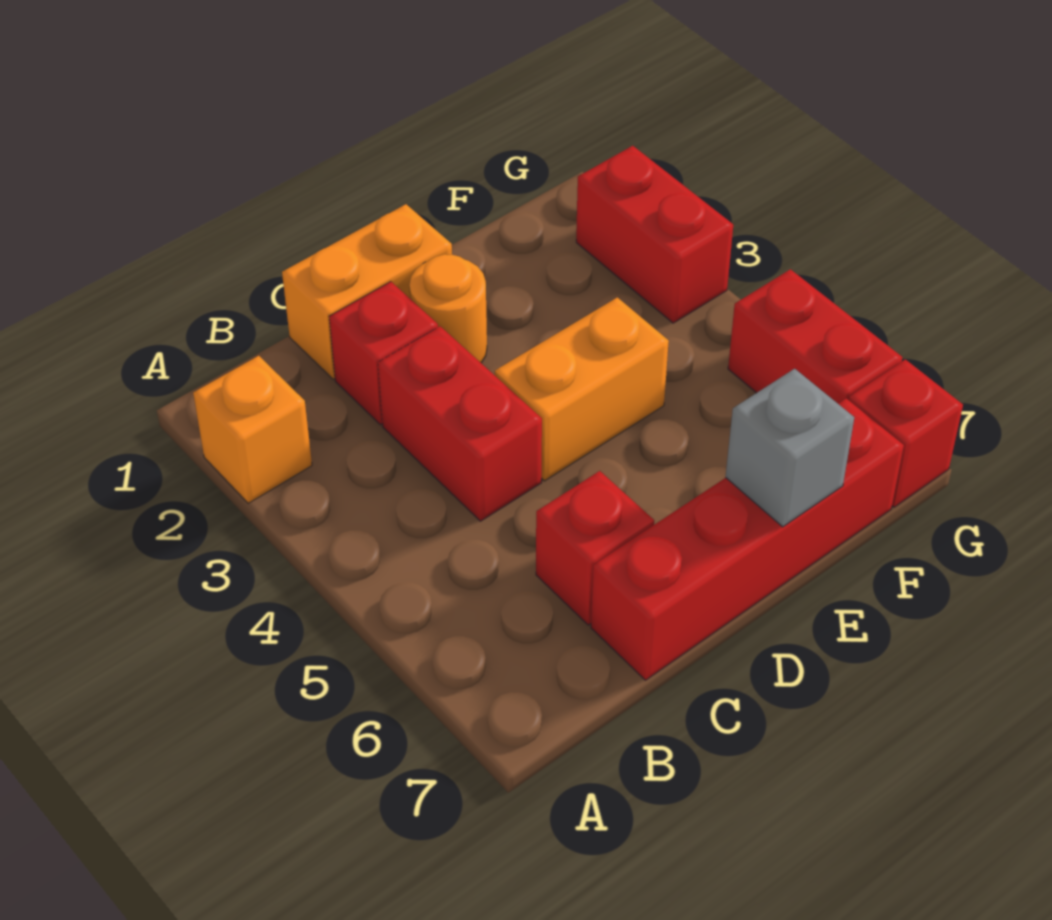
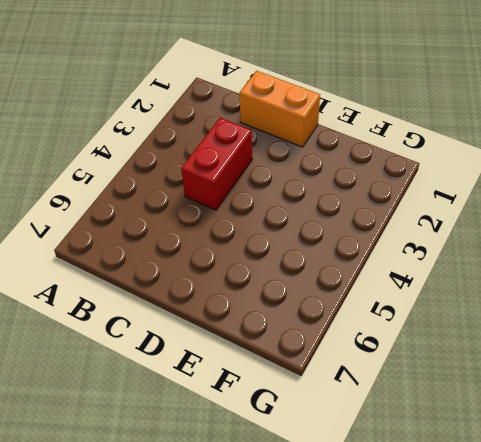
none -> orange brick A2 level 1
none -> red brick C2 level 1
none -> red brick C6 level 1

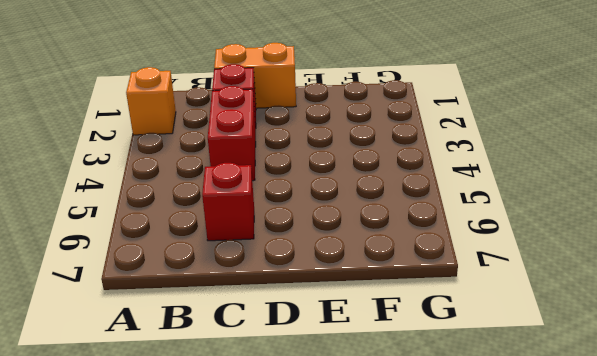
none -> red brick C7:F7 level 1
none -> orange round brick D2 level 1
none -> orange brick D4:E4 level 1

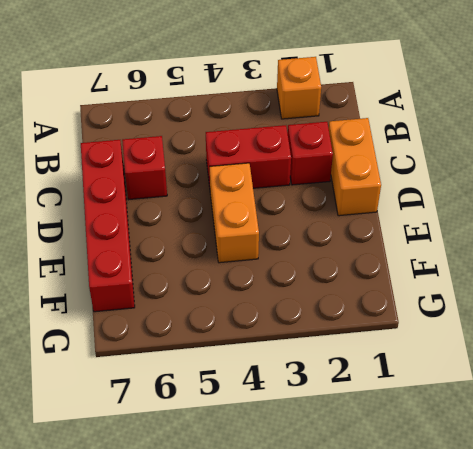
none -> orange round brick D2 level 1
none -> red brick G2:G3 level 1
none -> red brick G5:G6 level 1

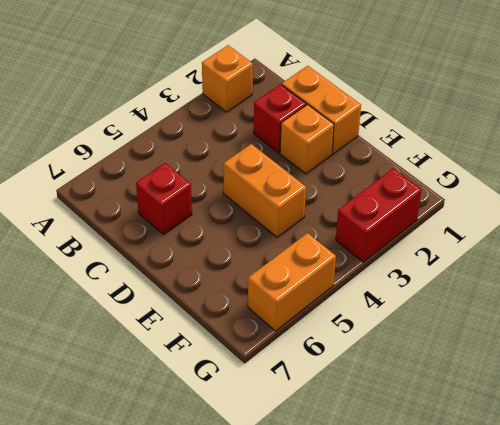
orange brick D2 level 1 -> orange round brick D2 level 1
orange brick G5:G6 level 1 -> red brick G5:G6 level 1
none -> red brick C3:C4 level 1
none -> red brick C7:F7 level 1
none -> red brick G7 level 1

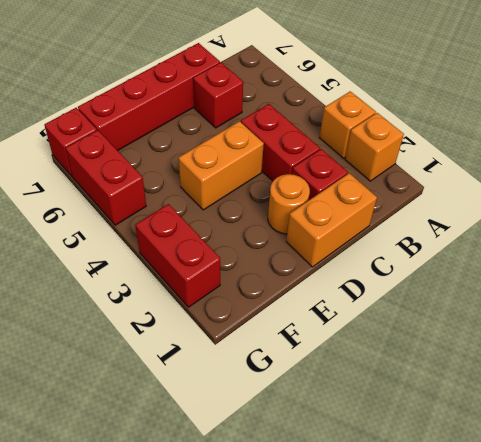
orange brick A3 level 1 -> none
none -> grey brick E7 level 2

